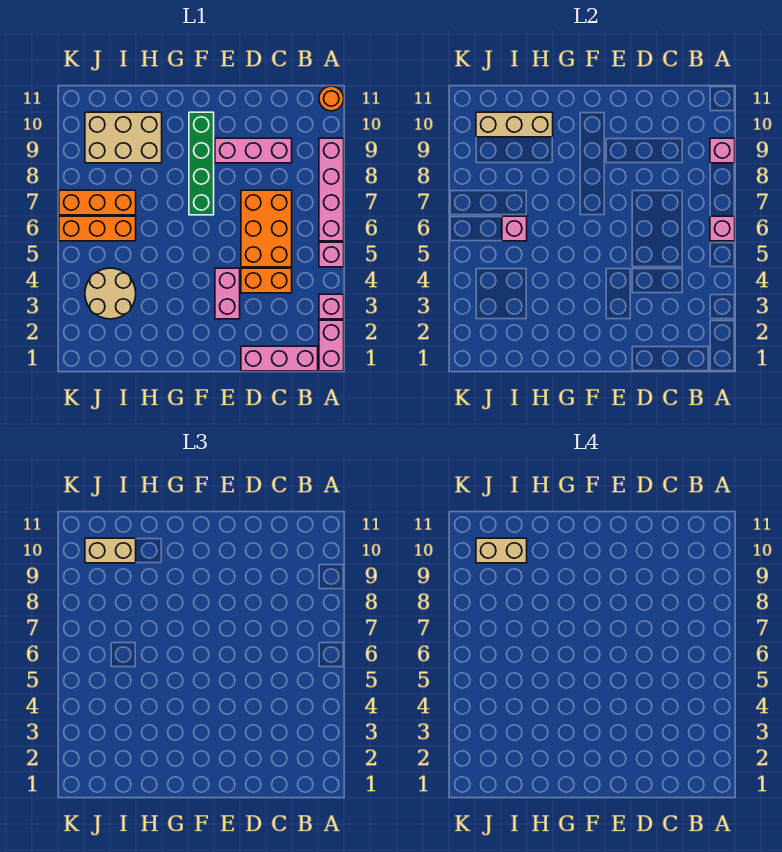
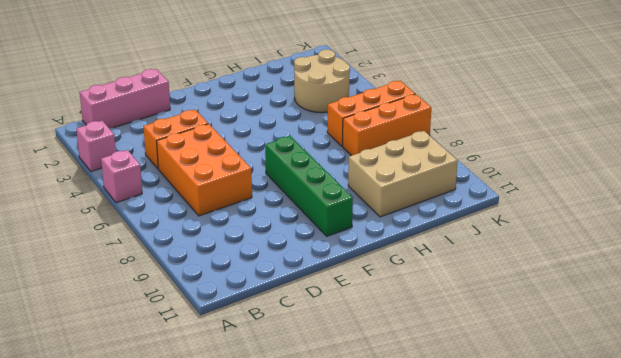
none -> pink brick A1:A2 level 1
none -> pink brick A6:A9 level 1
none -> orange round brick A11 level 1

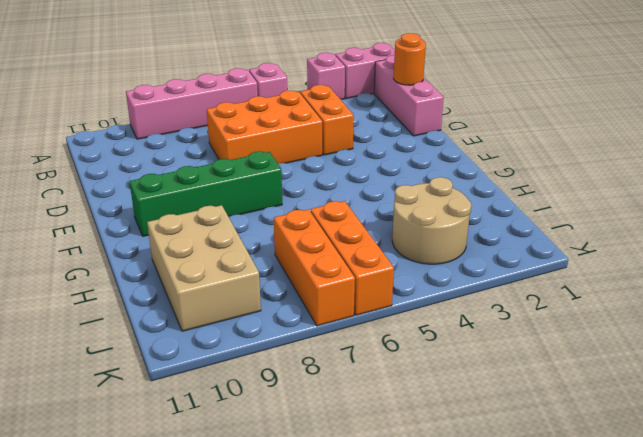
orange round brick C1 level 2 -> orange round brick A11 level 1
none -> pink brick C9:E9 level 1
none -> pink brick E3:E4 level 1
none -> pink brick A6 level 2

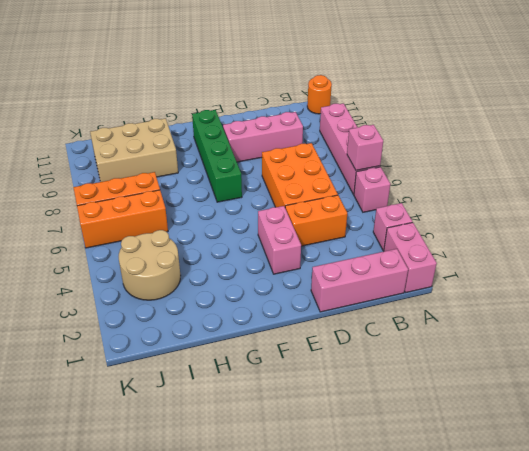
none -> pink brick A9 level 2
none -> tan brick H10:J10 level 2
none -> pink brick I6 level 2

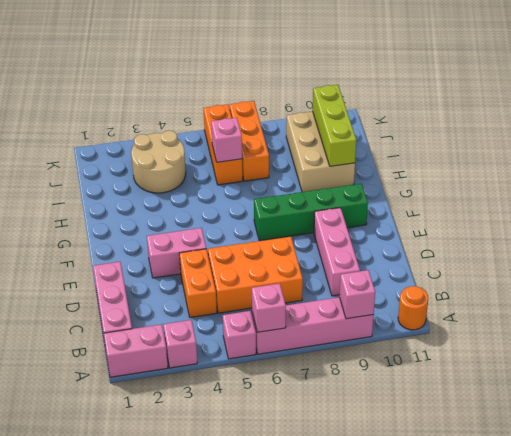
lime brick H10:J10 level 2 -> tan brick H10:J10 level 2
none -> tan brick I10:J10 level 3
none -> tan brick I10:J10 level 4

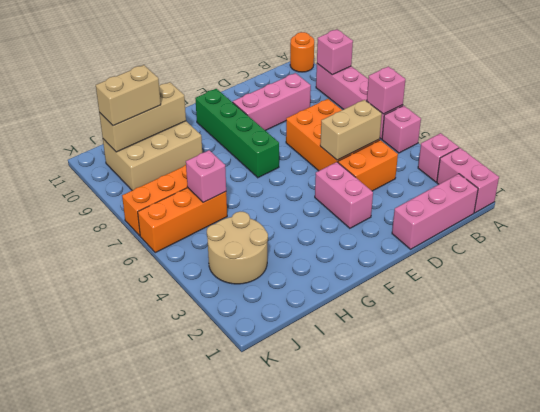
tan brick C5:D5 level 2 -> tan brick I10:J10 level 4

